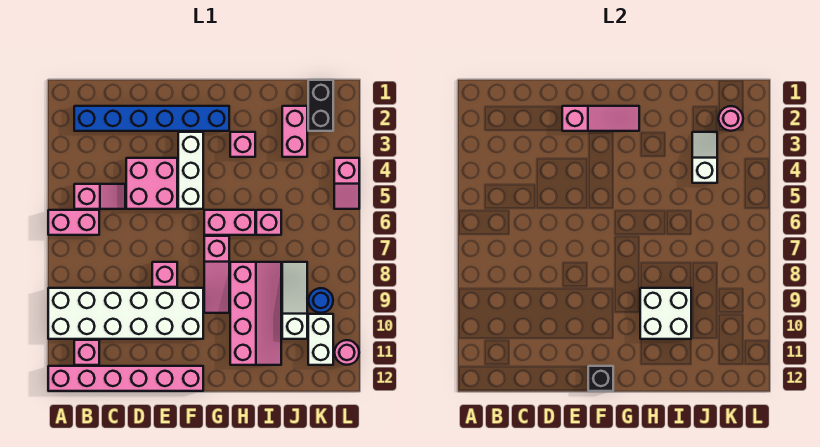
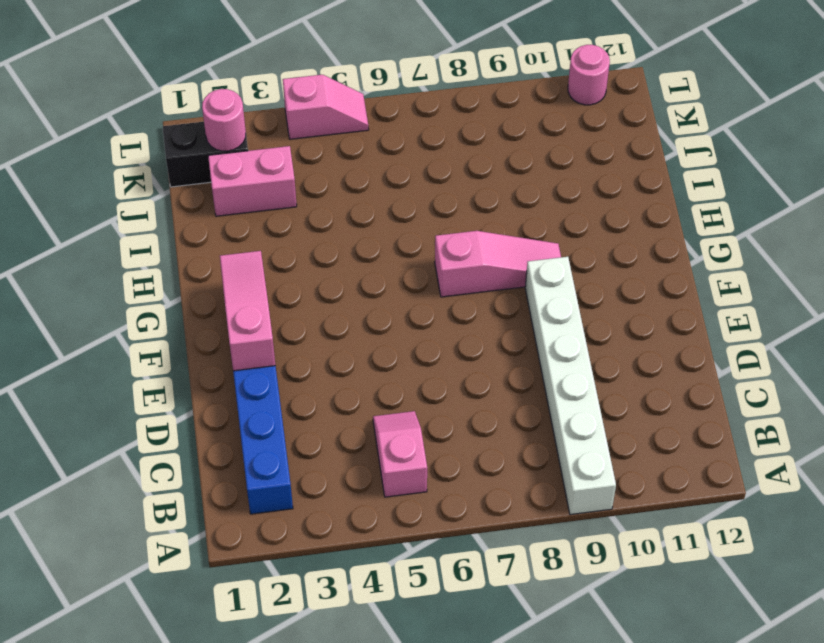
white brick A9:F9 level 1 -> white brick A9:F10 level 1
none -> pink brick A6:B6 level 1
none -> pink brick A12:F12 level 1
none -> pink brick B11 level 1

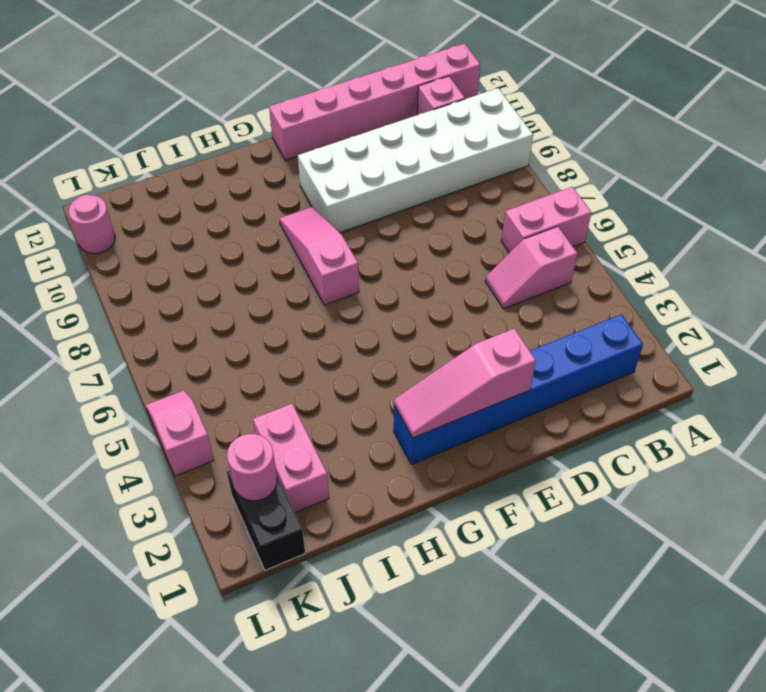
none -> pink brick D4:E5 level 1
none -> pink brick E8 level 1
none -> white brick F3:F5 level 1

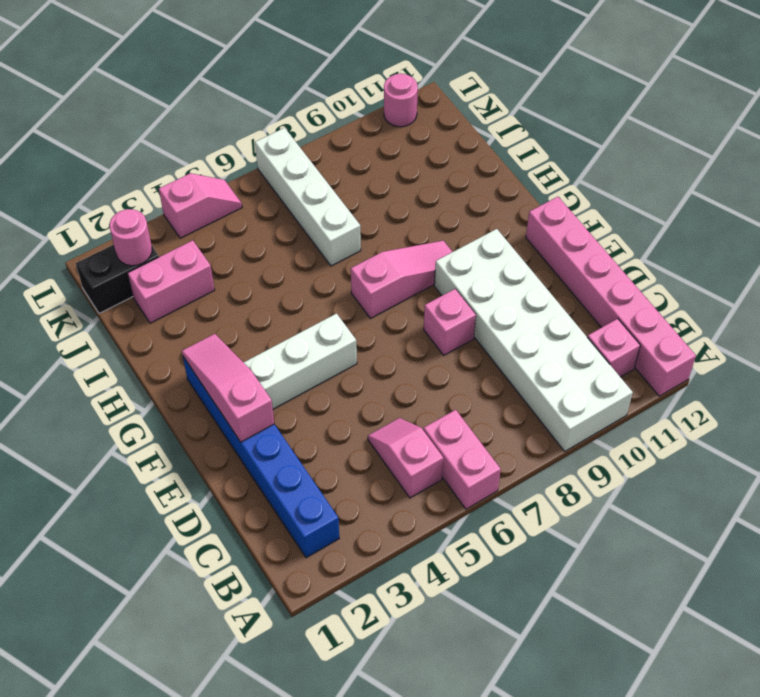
white brick I7:L7 level 1 -> none
none -> pink brick D4:E5 level 1
none -> pink brick G6:H6 level 1
none -> pink brick H3 level 1

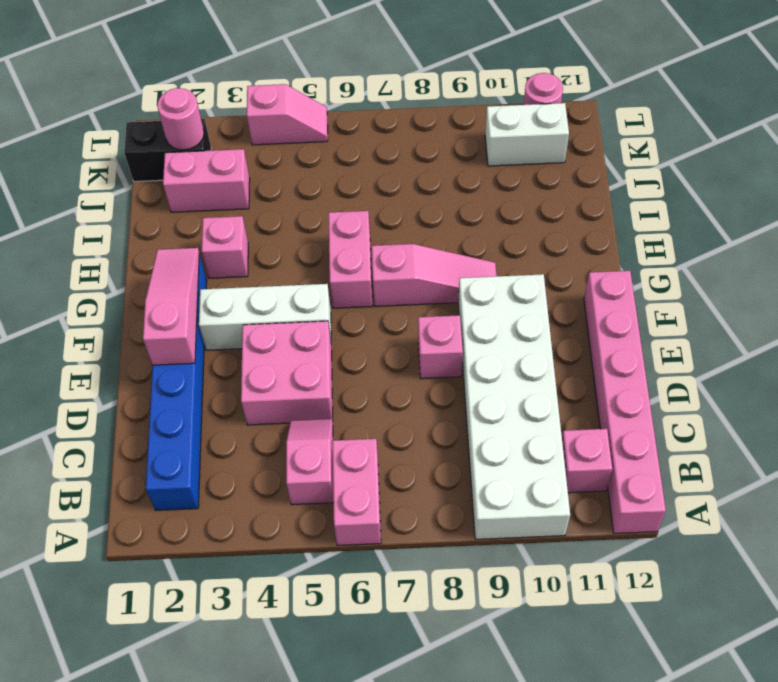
none -> pink slope H8:I11 level 1 top H
none -> pink brick I6 level 1
none -> white slope J8:J10 level 1 top 10

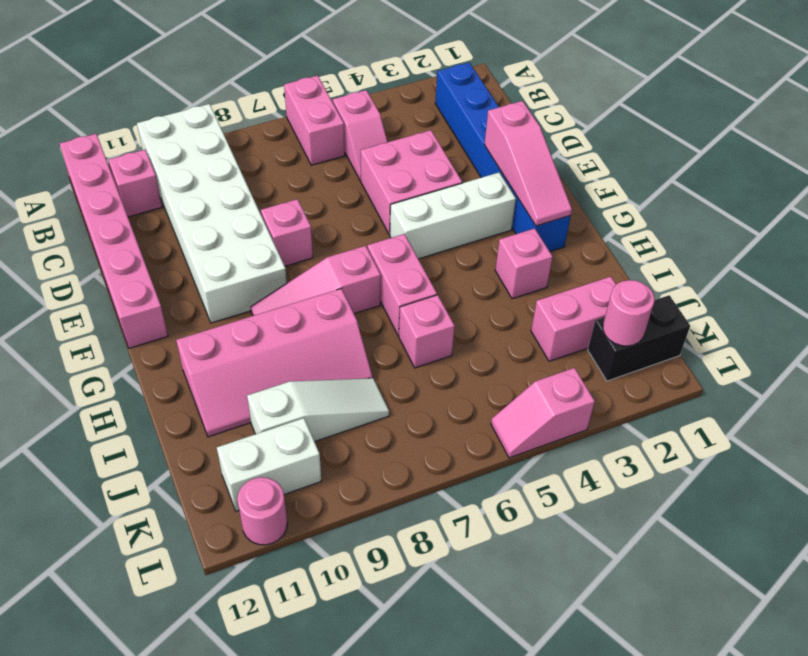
none -> blue round brick K9 level 1
none -> black brick F12 level 2
none -> white brick H9:I10 level 2

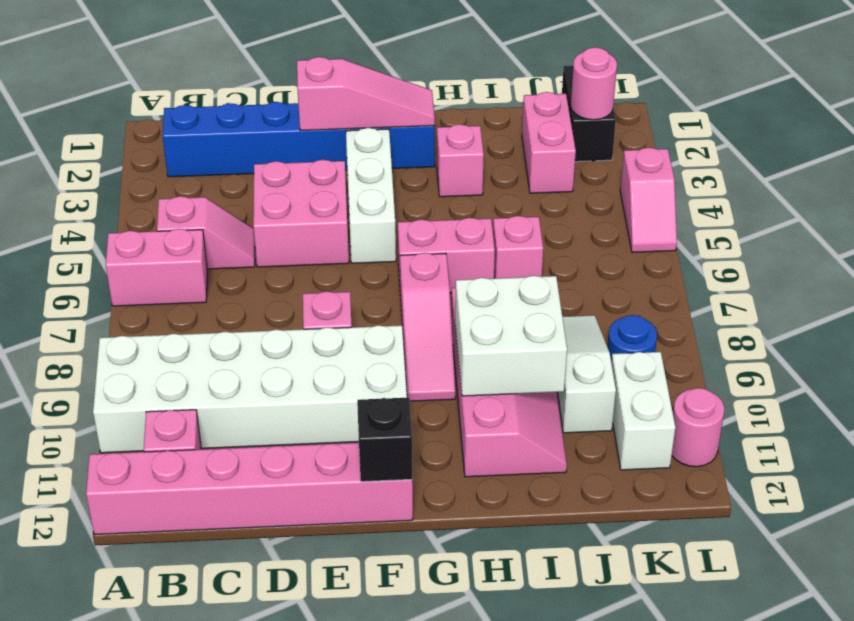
none -> white slope J3:J4 level 2 top 4

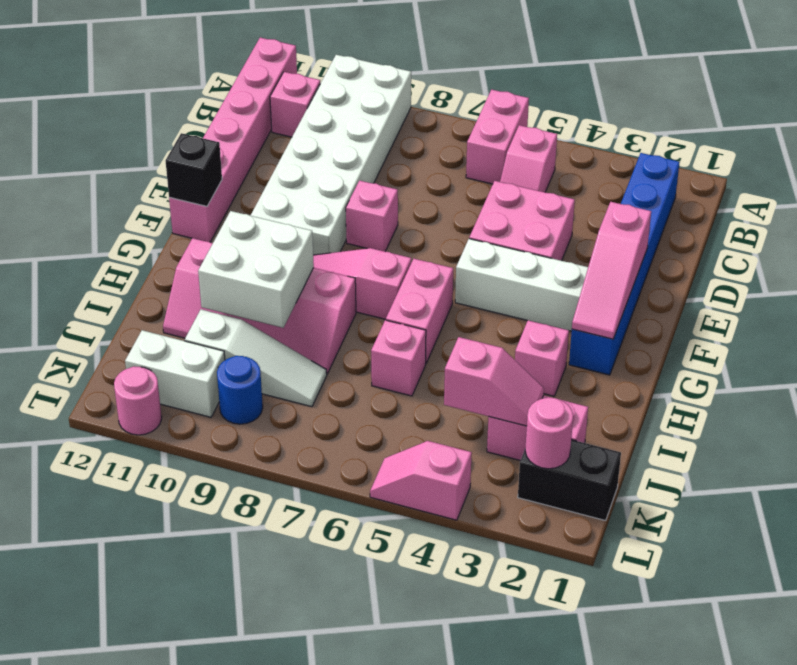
pink slope J3:J4 level 2 top 4 -> white slope J3:J4 level 2 top 4

